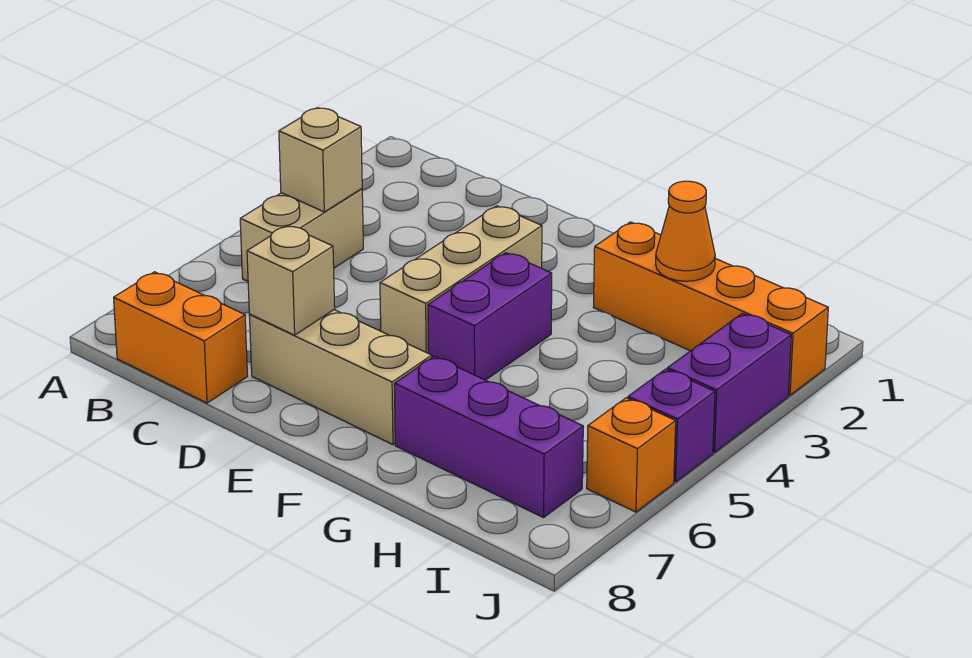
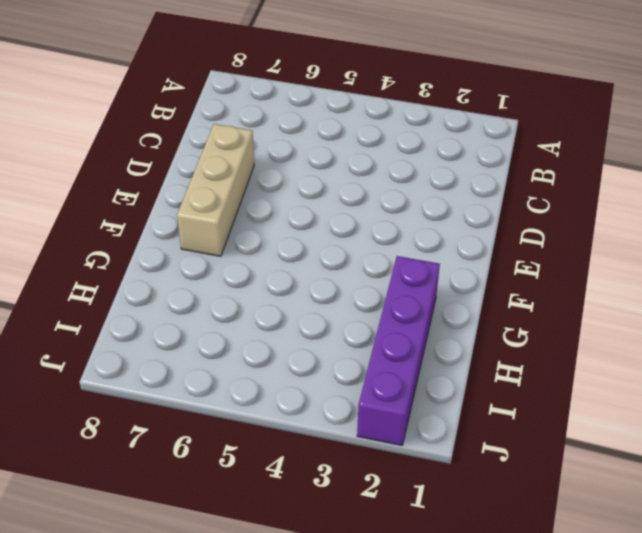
purple brick G2:J2 level 1 -> orange brick G2:J2 level 1
none -> tan brick B4:B5 level 1
none -> orange brick B8:C8 level 1
none -> tan brick E3:E5 level 1

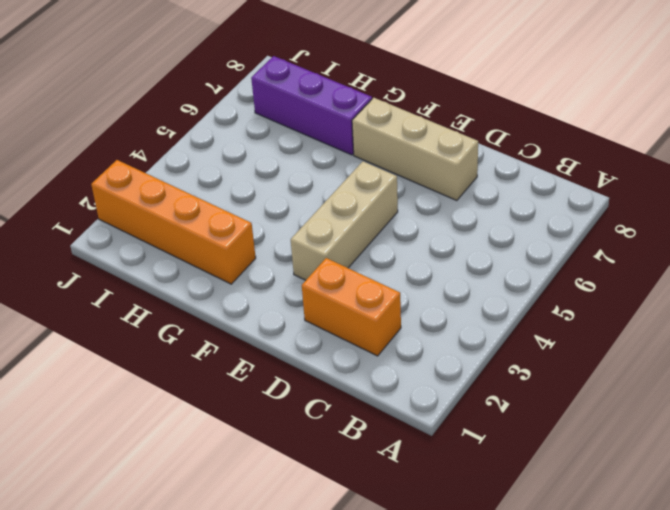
orange brick C2:D2 level 1 -> orange brick B8:C8 level 1
none -> tan brick B4:B5 level 1
none -> purple brick F4:F5 level 1
none -> purple brick J3:J4 level 1

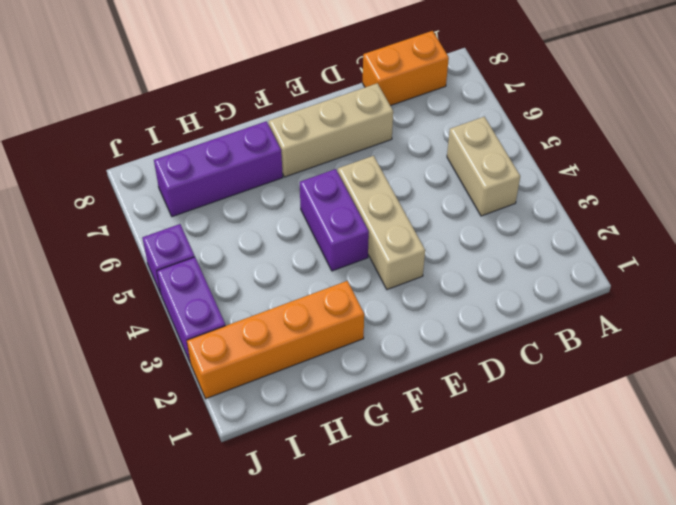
none -> orange brick J6 level 1
none -> tan brick B4 level 2
none -> tan brick D7 level 2

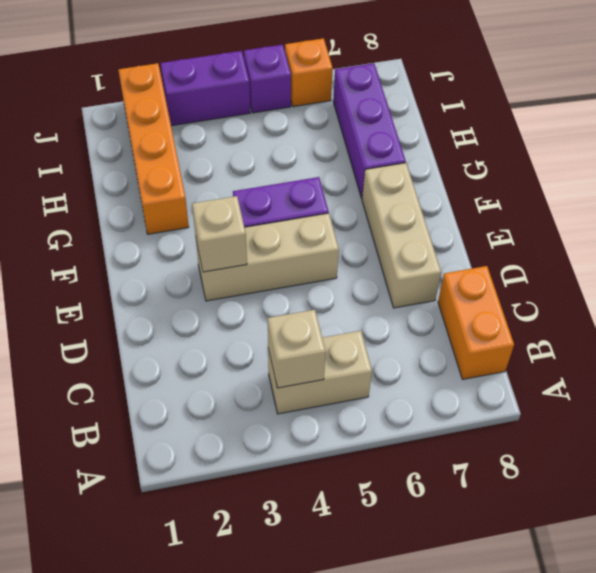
tan brick E3 level 2 -> tan brick D7 level 2
none -> orange cone H2 level 2

